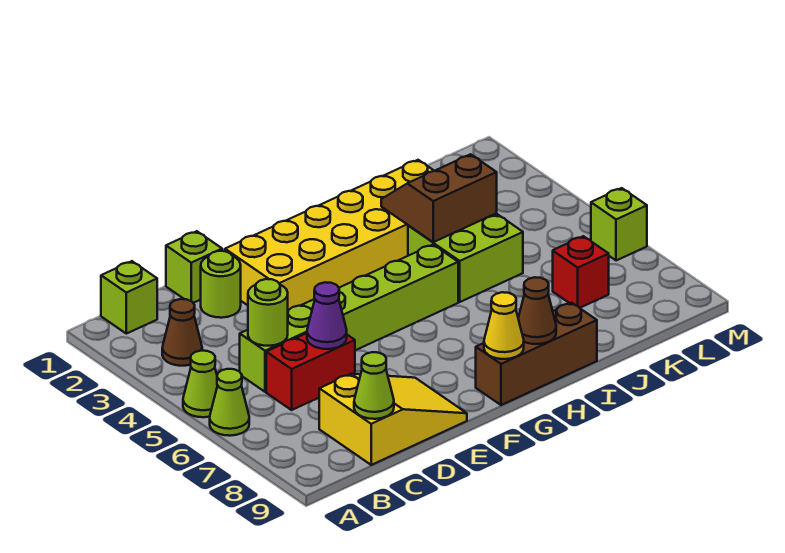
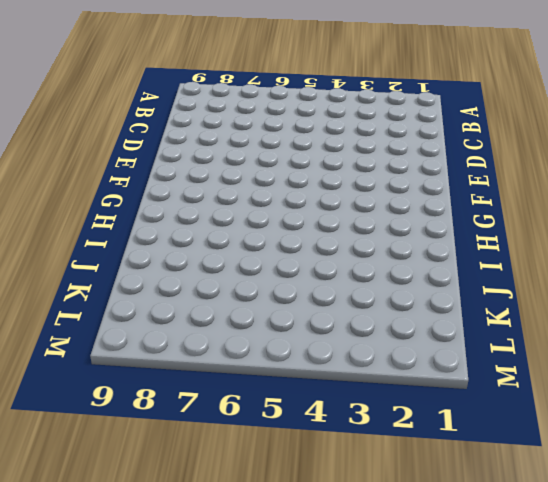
none -> lime cone A5 level 1
none -> lime cone A6 level 1
none -> lime brick B1 level 1

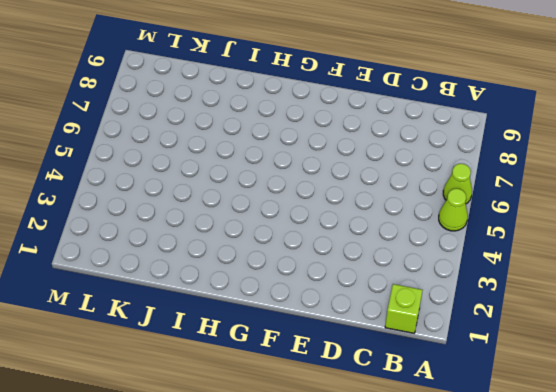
none -> brown cone B3 level 1
none -> lime brick C5:H5 level 1
none -> red brick C6:D6 level 1

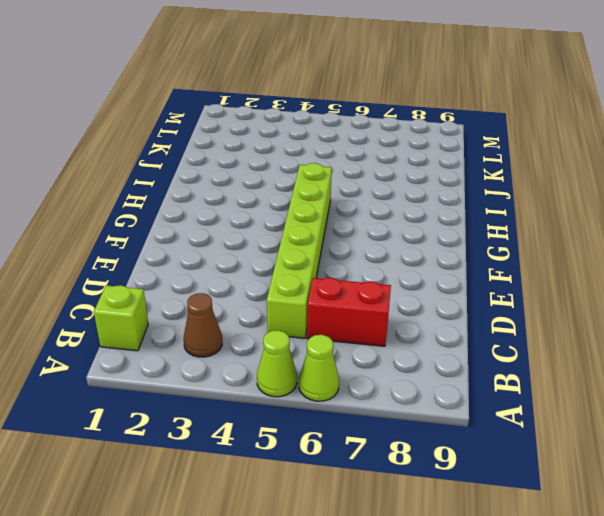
red brick C6:C7 level 1 -> red brick C6:D6 level 1
none -> yellow slope C8:E9 level 1 top C
none -> lime brick D1 level 1
none -> lime round brick D2 level 1

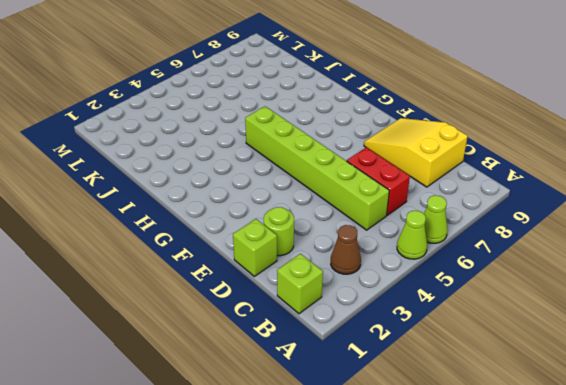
none -> yellow brick E2:J3 level 1
none -> brown brick G9:I9 level 1
none -> lime brick I4:J5 level 1

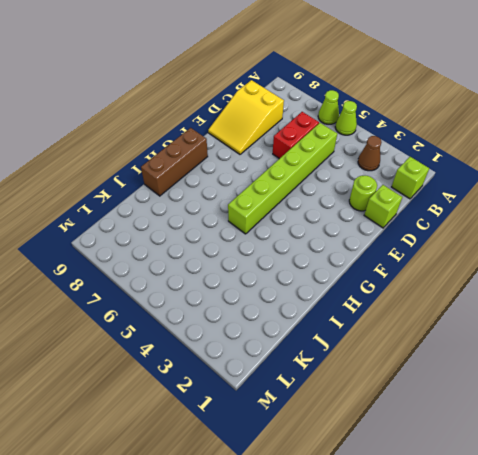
none -> yellow brick E2:J3 level 1
none -> lime brick I4:J5 level 1
none -> red brick K7 level 1

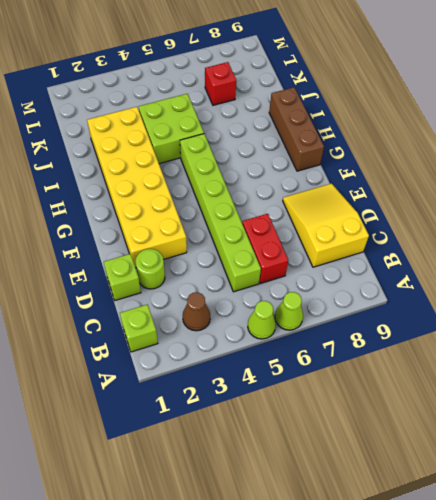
none -> lime brick M6 level 1
none -> lime round brick C5 level 2
none -> lime cone C9 level 2

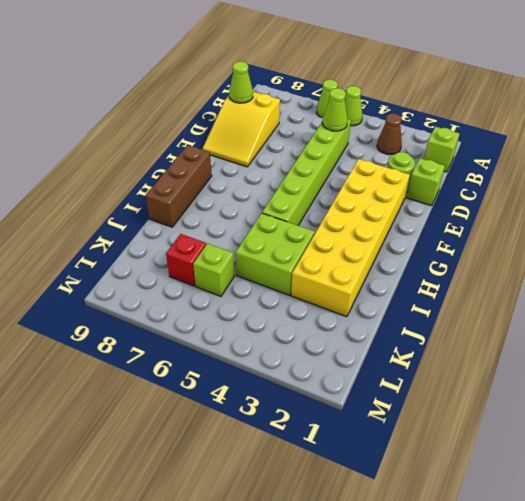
lime cone C5 level 2 -> lime round brick C5 level 2
lime brick K6 level 1 -> lime brick M6 level 1
none -> red brick C6:D6 level 1
none -> purple cone D6 level 2
none -> yellow cone G9 level 2

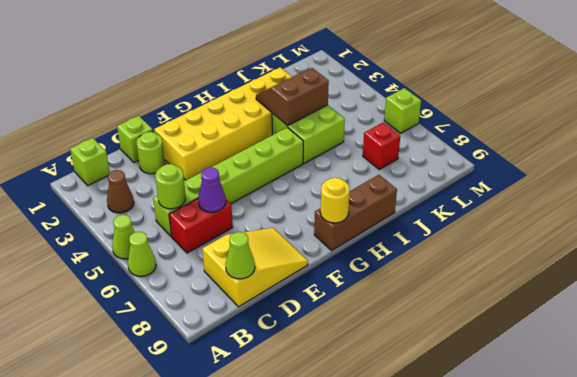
yellow round brick G9 level 2 -> yellow cone G9 level 2
none -> brown cone H9 level 2

